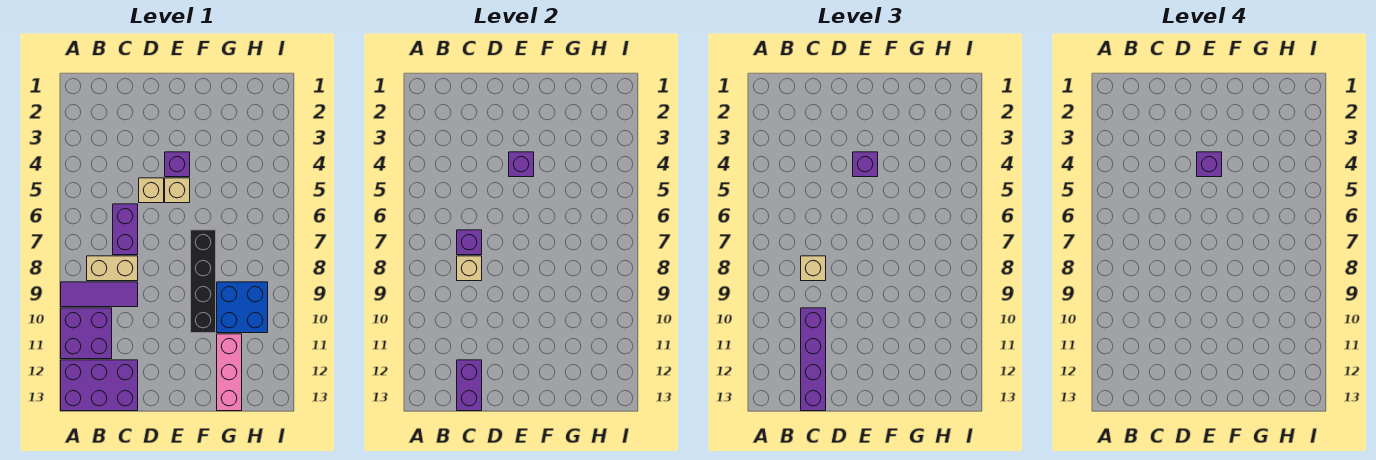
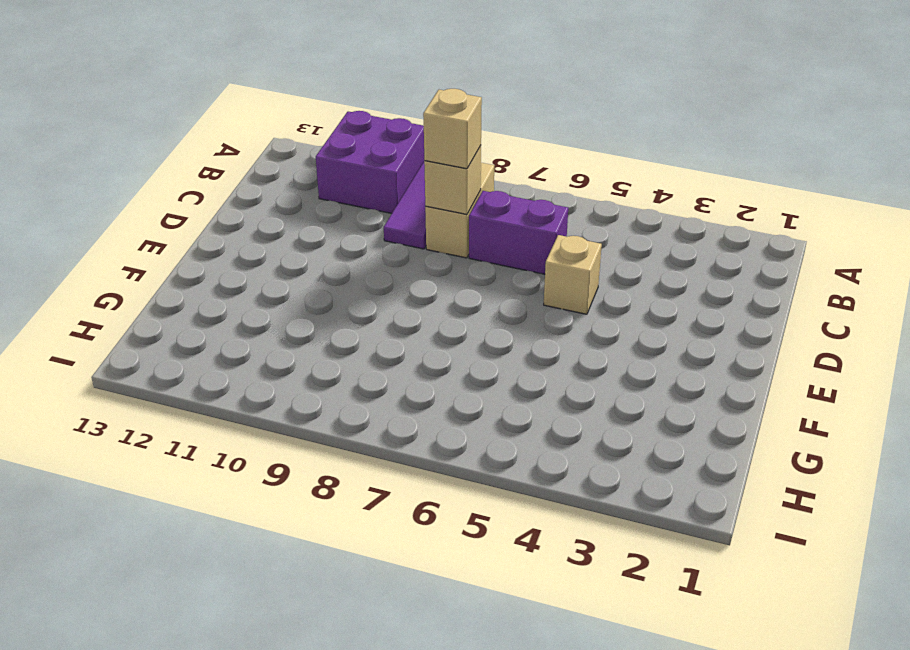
none -> purple brick A12:C13 level 1
none -> purple brick E4 level 1
none -> tan brick E5 level 1

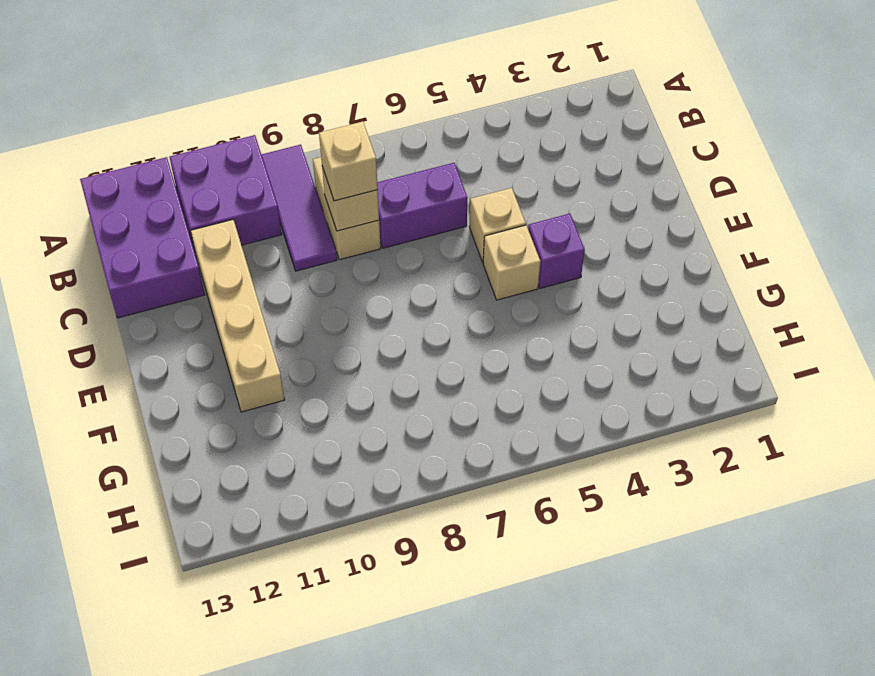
tan brick C11:F11 level 1 -> none
none -> black brick F7:F10 level 1
none -> blue brick G9:H10 level 1
none -> pink brick G11:G13 level 1

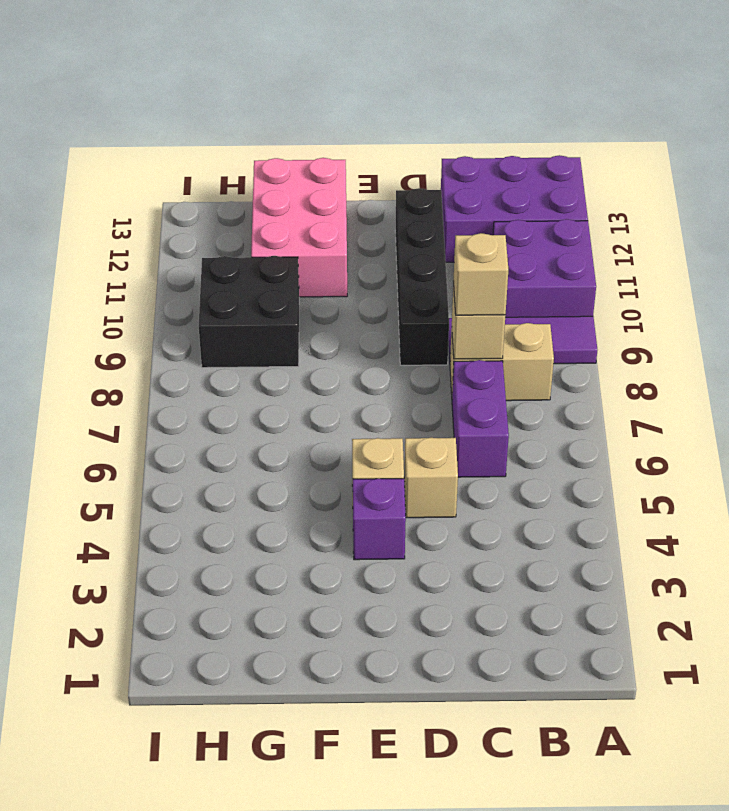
black brick D9:D12 level 1 -> black brick F7:F10 level 1
pink brick F11:G13 level 1 -> pink brick G11:G13 level 1
black brick G9:H10 level 1 -> blue brick G9:H10 level 1
none -> purple brick C7 level 2
none -> purple brick C12:C13 level 2
none -> purple brick E4 level 2

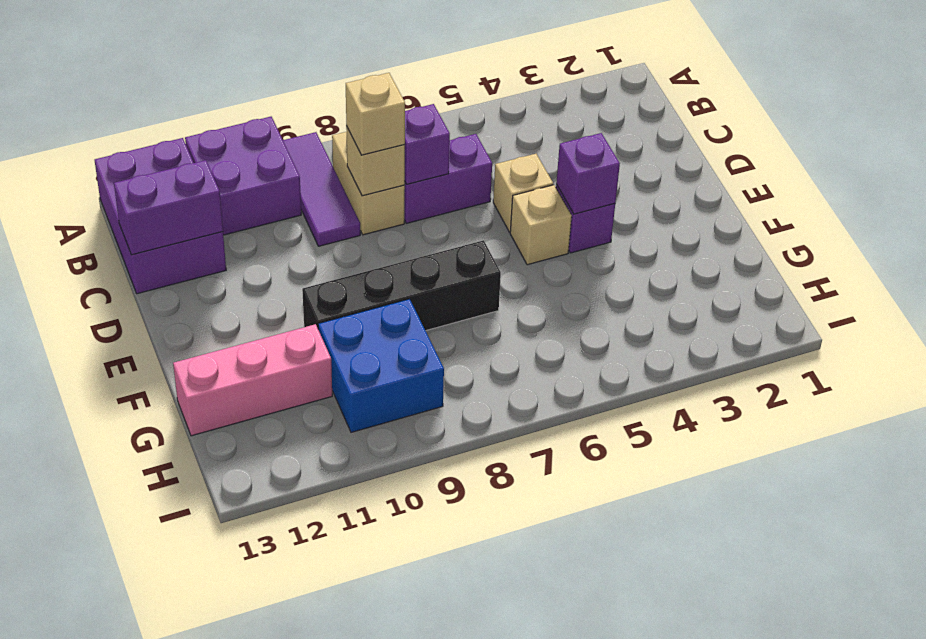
none -> purple brick C10:C13 level 3
none -> purple brick E4 level 3
none -> purple brick E4 level 4

